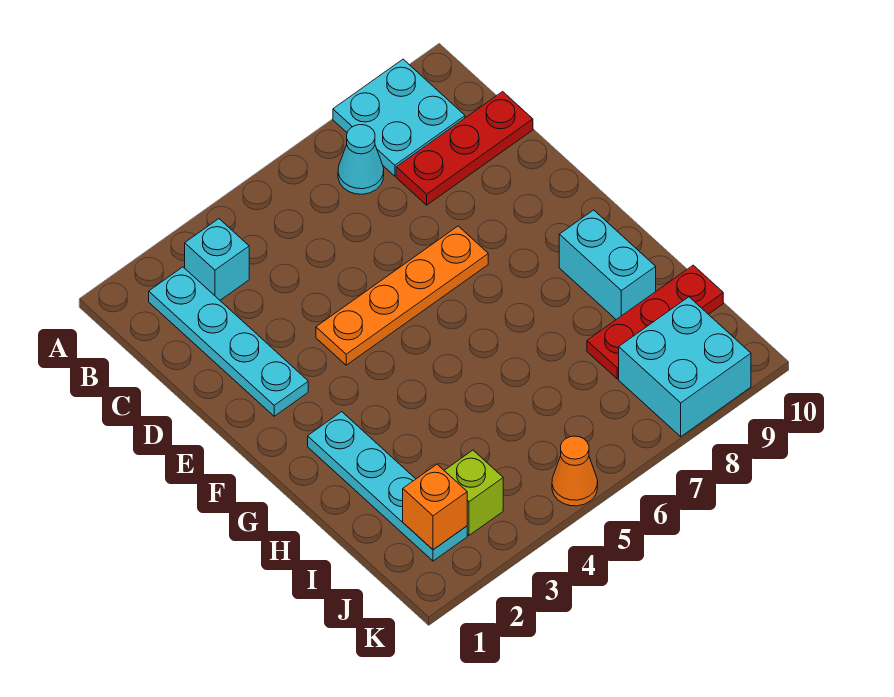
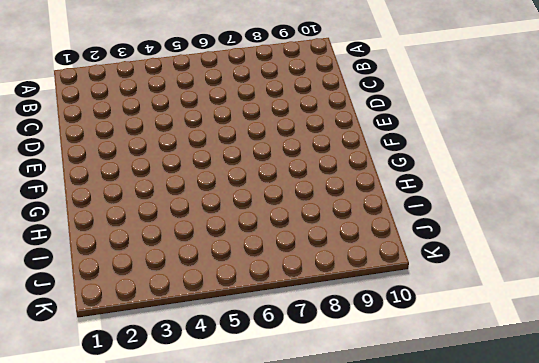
none -> cyan plate A8:B9 level 1
none -> cyan plate B2:E2 level 1
none -> cyan brick B3 level 1

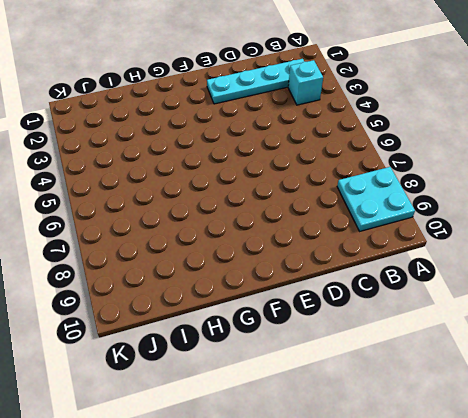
none -> cyan cone B7 level 1
none -> red plate C8:C10 level 1
none -> orange plate E4:E7 level 1

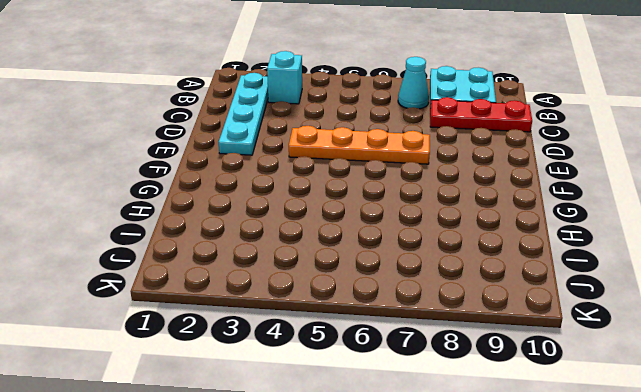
none -> cyan plate G2:J2 level 1
none -> cyan brick G9:H9 level 1
none -> red plate I8:I10 level 1

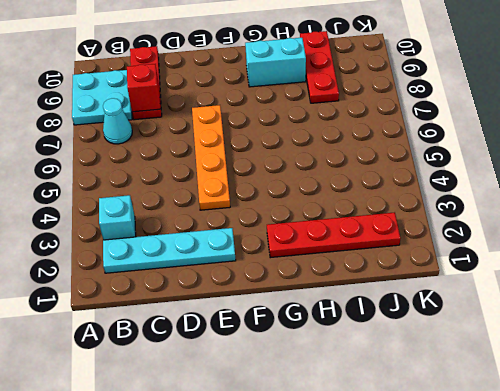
red brick C8 level 2 -> none
red plate G2:J2 level 1 -> cyan plate G2:J2 level 1
none -> lime brick J3 level 1
none -> cyan brick J8:K9 level 1
none -> orange cone K5 level 1

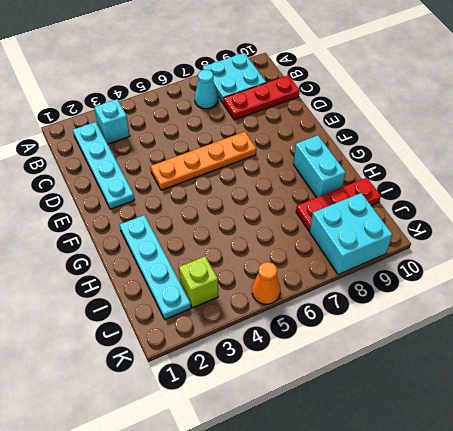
none -> orange brick J2 level 2

